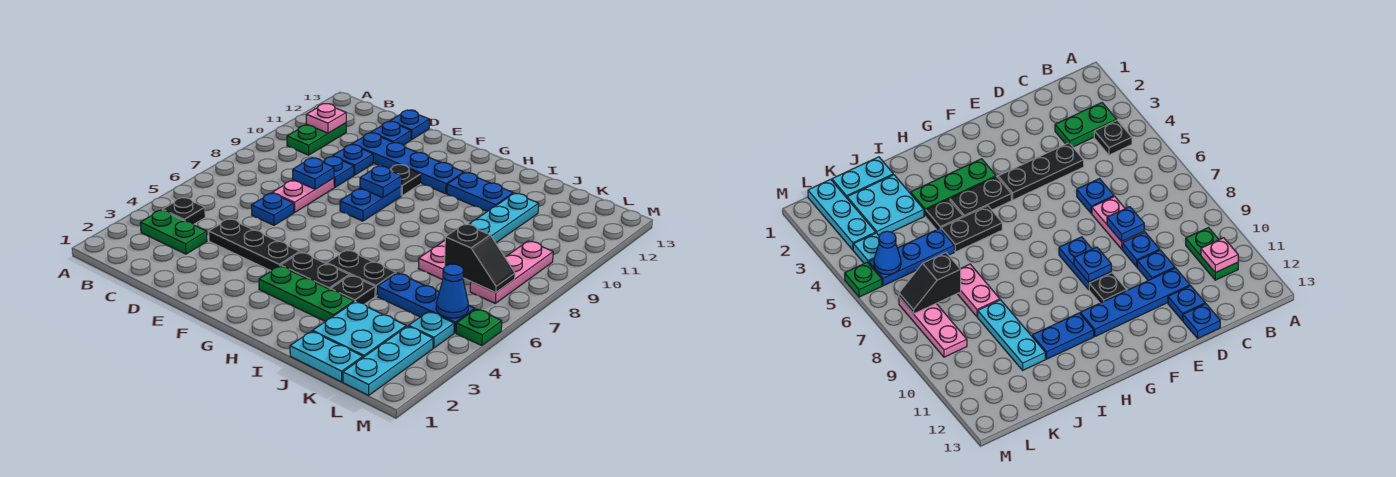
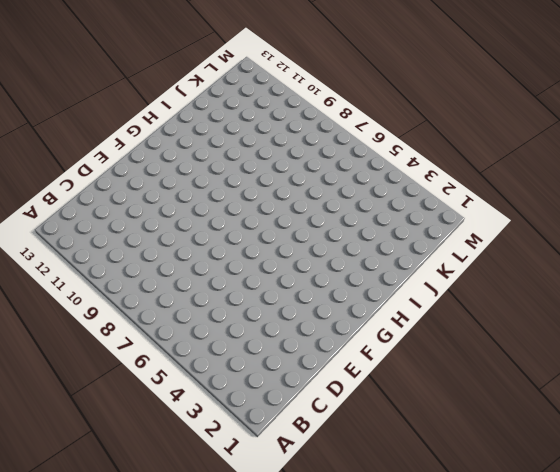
none -> green plate B3:C3 level 1
none -> black plate B4 level 1
none -> green plate B10:B11 level 1
none -> black plate D4:F4 level 1

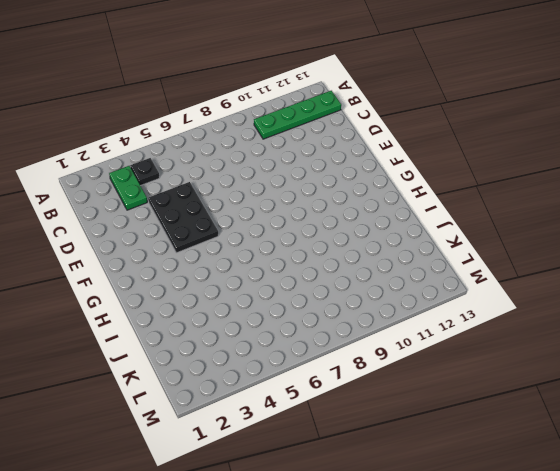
green plate B10:B13 level 1 -> green plate B10:B11 level 1
black plate D4:F5 level 1 -> black plate D4:F4 level 1
none -> blue plate D6 level 1
none -> pink plate D7:D8 level 1
none -> blue plate D9 level 1
none -> blue plate D10 level 1

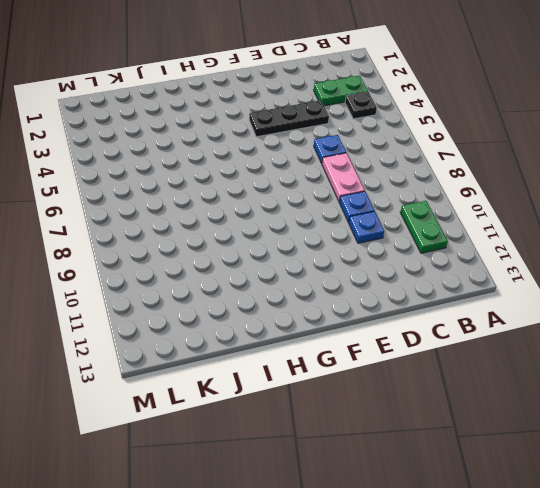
none -> blue plate D11:G11 level 1
none -> blue plate D12 level 1
none -> blue plate D13 level 1
none -> blue plate F8:F9 level 1

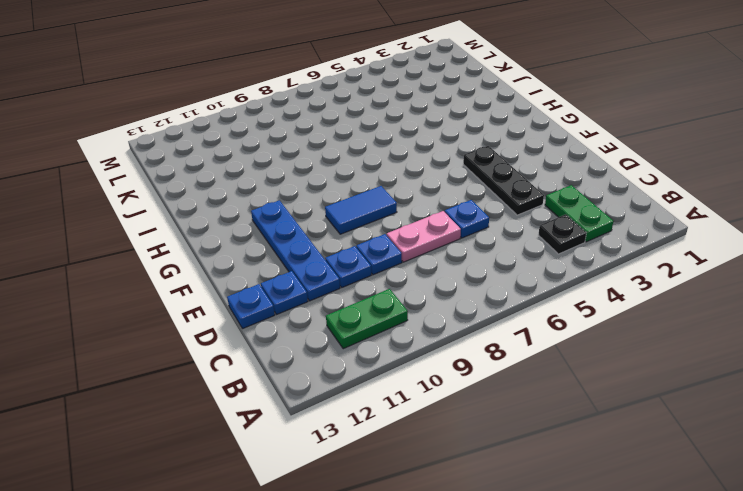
blue tile F8:F9 level 1 -> blue plate F8:F9 level 1
none -> black plate F10 level 1
none -> green plate G3:I3 level 1
none -> black plate G4:H4 level 1
none -> black plate H5:I5 level 1

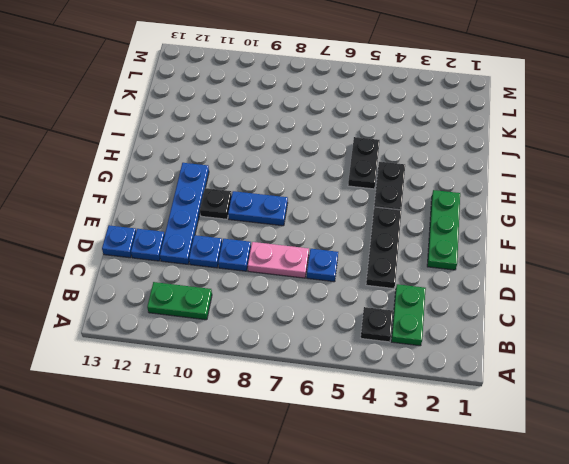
green plate E2:G2 level 1 -> green plate G3:I3 level 1
none -> blue plate H11:I11 level 1
none -> black plate I4 level 1
none -> cyan plate J1:K1 level 1
none -> cyan plate J2:K3 level 1

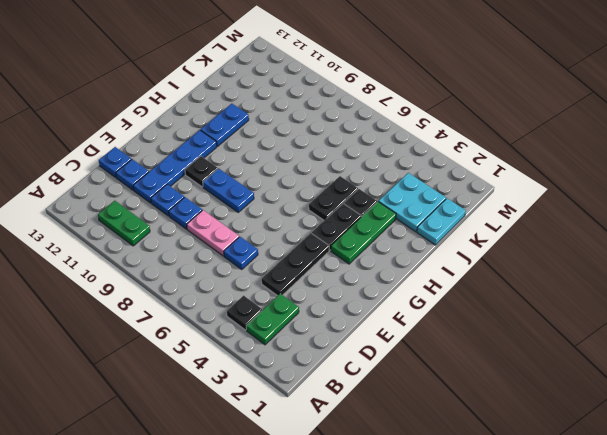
none -> blue plate J5:L5 level 1
none -> pink plate J7:J8 level 1
none -> cyan plate J9:J11 level 1
none -> cyan plate L1:L3 level 1

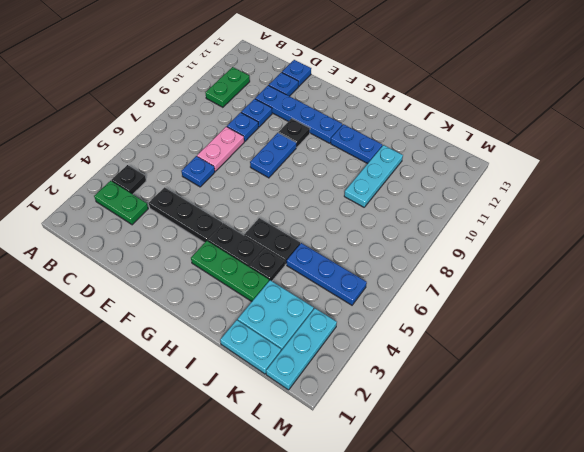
none -> pink plate J7:J8 level 1
none -> cyan plate L4 level 1
none -> pink plate L7:L9 level 1
none -> green plate M5 level 1

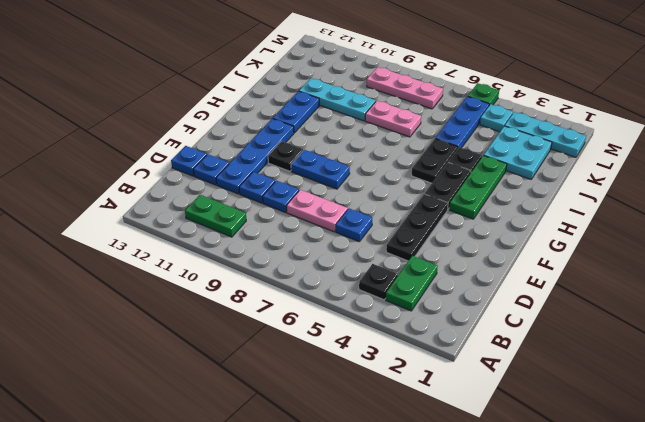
none -> cyan plate J1:K1 level 1
none -> pink plate B11 level 2
none -> blue plate D8 level 2
none -> blue plate F9 level 2

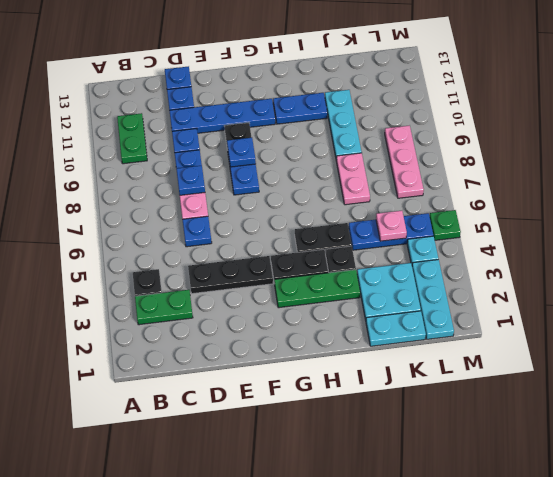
pink plate K5 level 2 -> pink plate B11 level 2
none -> black slope K7:L7 level 2 top K
none -> blue cone L5 level 2

